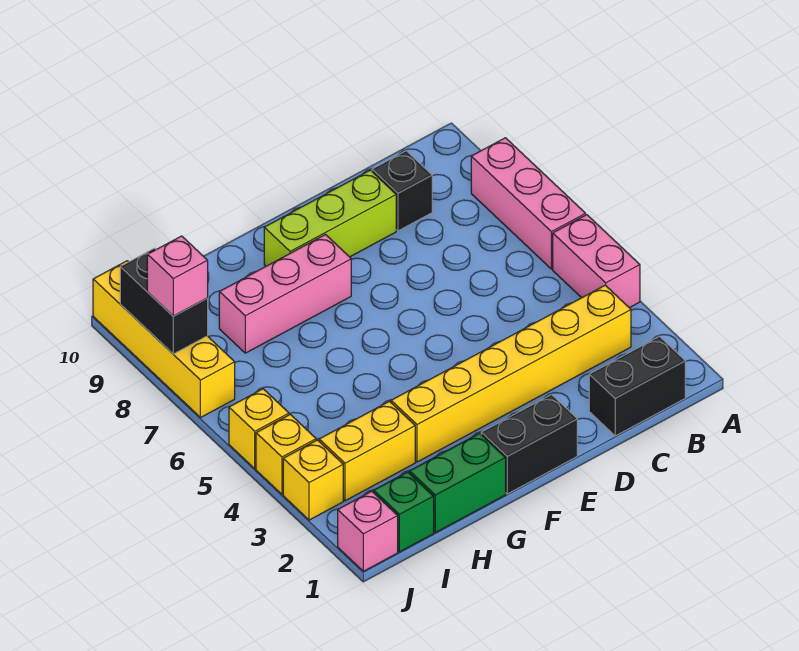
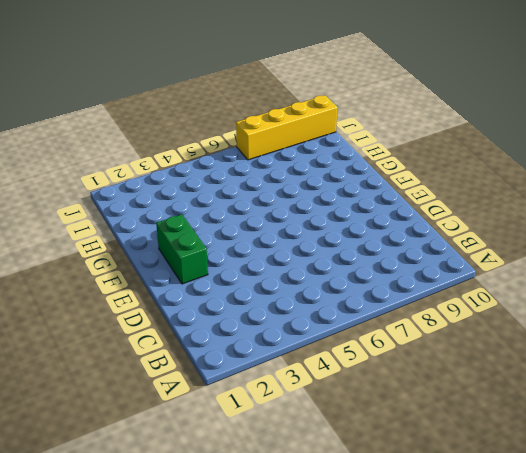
green brick E2:F2 level 1 -> green brick G1:H1 level 1
none -> pink brick A4:A5 level 1
none -> pink brick A6:A8 level 1
none -> black brick B1:C1 level 1

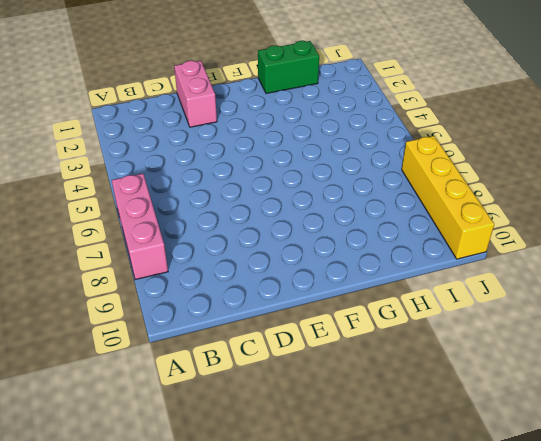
pink brick D1:D2 level 1 -> pink brick A4:A5 level 1
none -> black brick B1:C1 level 1
none -> yellow brick B3:G3 level 1
none -> black brick C9 level 1

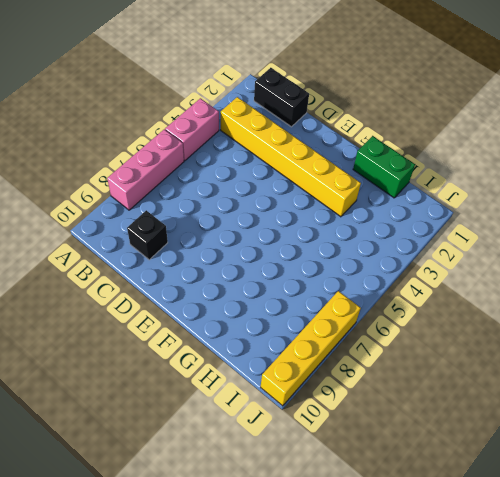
none -> lime brick D9:F9 level 1
none -> black brick E1:F1 level 1
none -> pink brick F8:H8 level 1

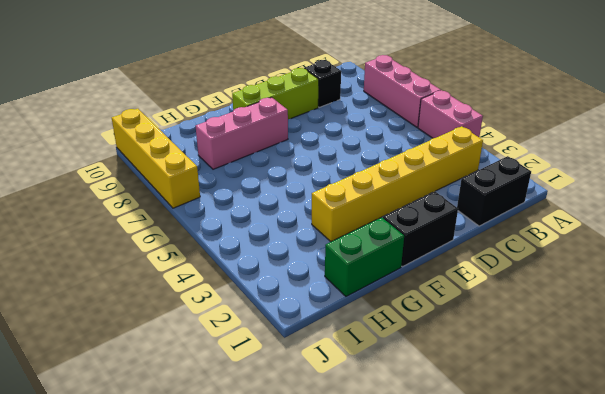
none -> yellow brick H3:I3 level 1
none -> green brick I1 level 1
none -> pink brick J1 level 1

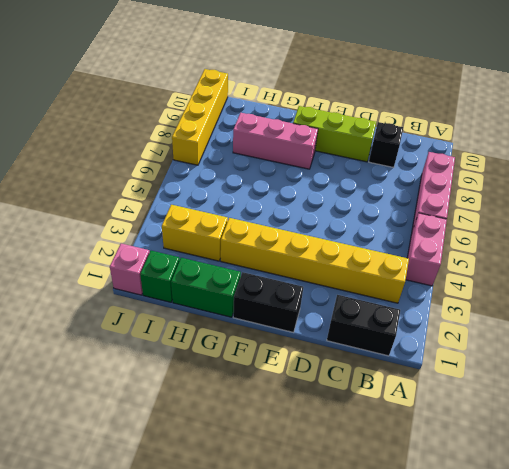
none -> yellow brick J3 level 1
none -> yellow brick J4 level 1
none -> yellow brick J5 level 1

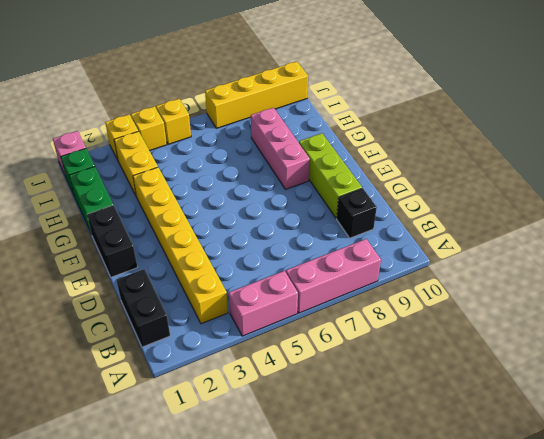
none -> black brick J8:J9 level 2
none -> pink brick J8 level 3

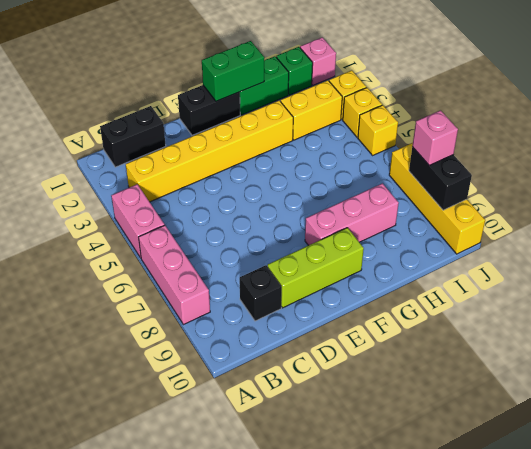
green brick F1:G1 level 2 -> none

